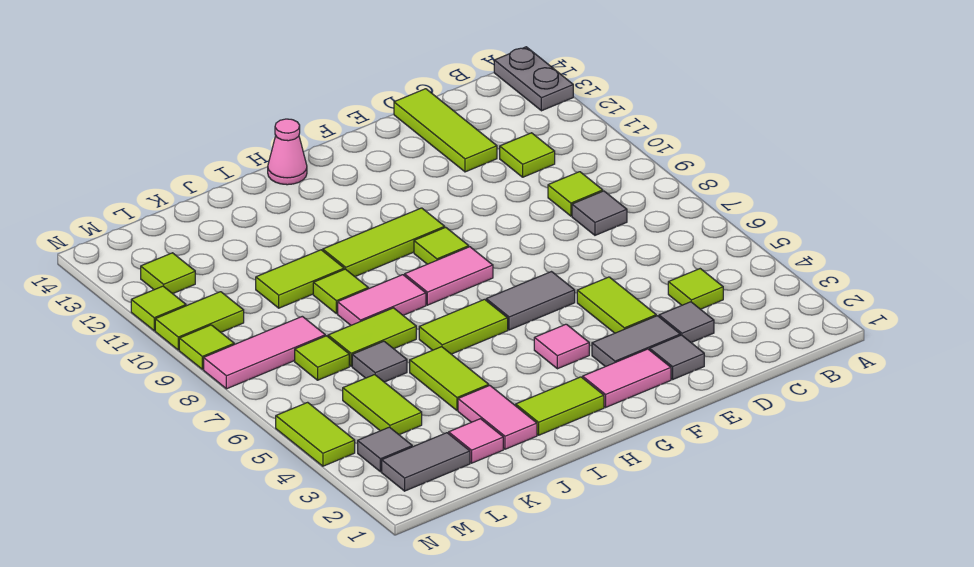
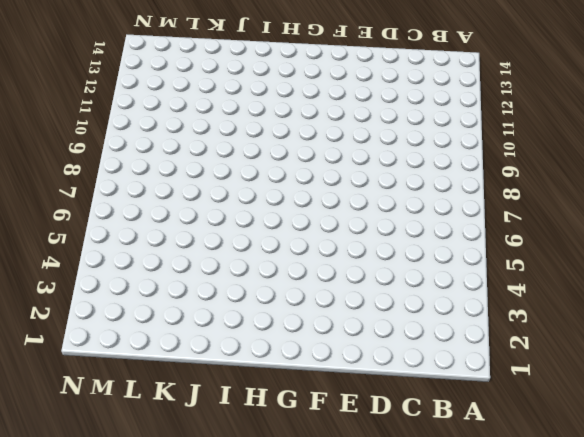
none -> grey plate A13:A14 level 1
none -> lime tile C4 level 1
none -> grey tile C8 level 1
none -> lime tile C9 level 1

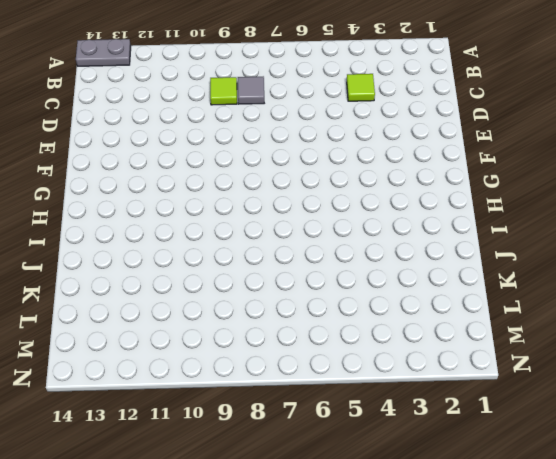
none -> lime tile C11 level 1
none -> grey tile D3 level 1
none -> lime tile D12:D14 level 1
none -> grey tile E2 level 1

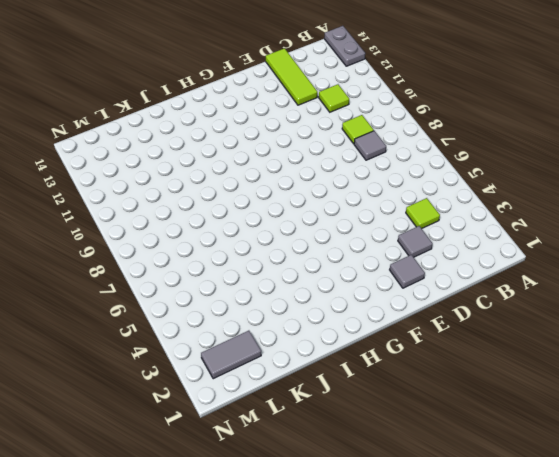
none -> grey tile E3:F3 level 1
none -> lime tile E4:E5 level 1
none -> pink tile F2:G2 level 1
none -> grey tile F6:G6 level 1

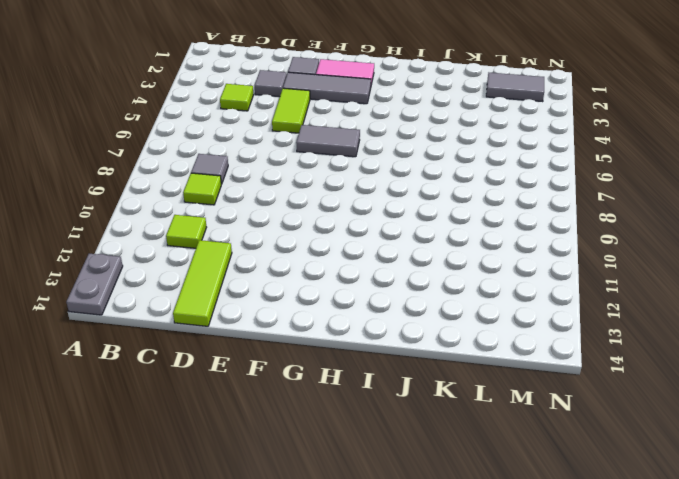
grey tile E3:G3 level 1 -> grey tile E3:F3 level 1
none -> pink tile G4 level 1
none -> pink tile G8:H8 level 1
none -> lime tile G9 level 1
none -> lime tile G10:I10 level 1

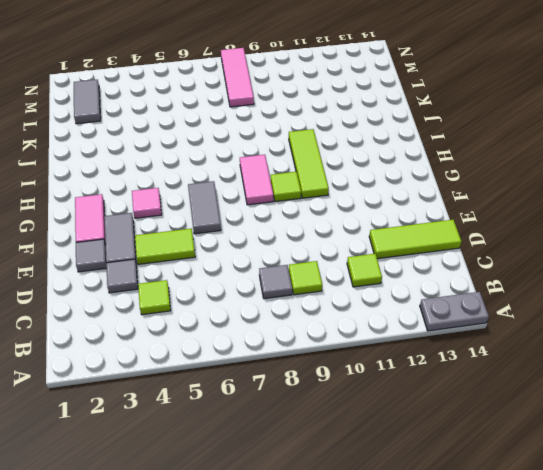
none -> lime tile H2:I2 level 1
none -> lime tile H6:I6 level 1
none -> pink cone H14 level 1
none -> pink tile I8:J8 level 1

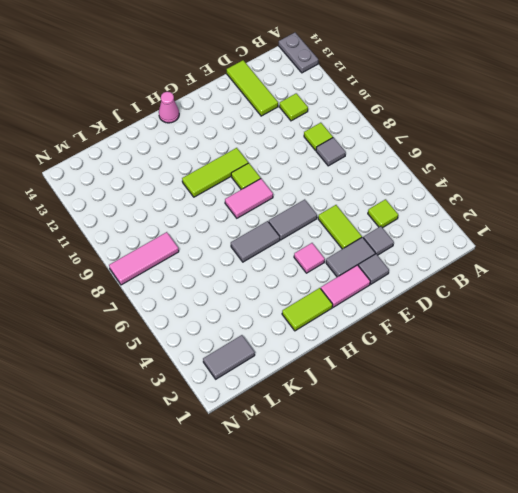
grey tile H6:I6 level 1 -> lime tile H6:I6 level 1
none -> pink tile I8:J8 level 1
none -> pink tile J2:J3 level 1
none -> lime tile J4:J5 level 1
none -> lime tile J7:K7 level 1

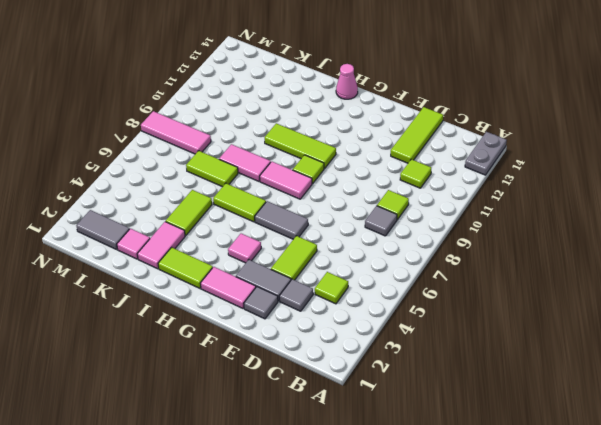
none -> lime tile J9 level 1
none -> lime tile J10:K10 level 1
none -> grey tile K6 level 1
none -> lime tile L4:L5 level 1

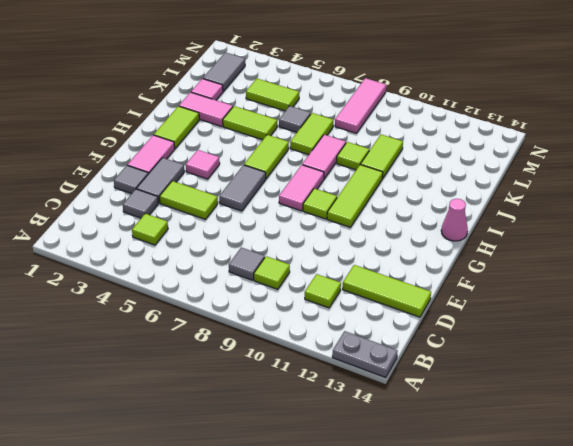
none -> lime tile L7 level 1
none -> grey tile M3 level 1
none -> lime tile M10:N10 level 1
none -> lime tile M12 level 1

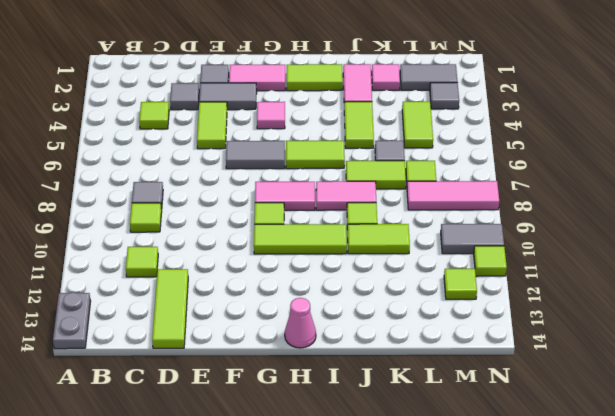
grey tile M10:N10 level 1 -> lime tile M10:N10 level 1
none -> lime tile N4:N5 level 1
none -> lime tile N9 level 1

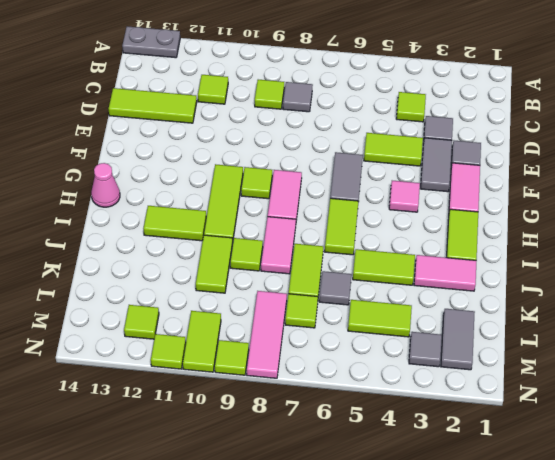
lime tile I11:I12 level 1 -> lime tile N4:N5 level 1
none -> pink tile K2 level 1

